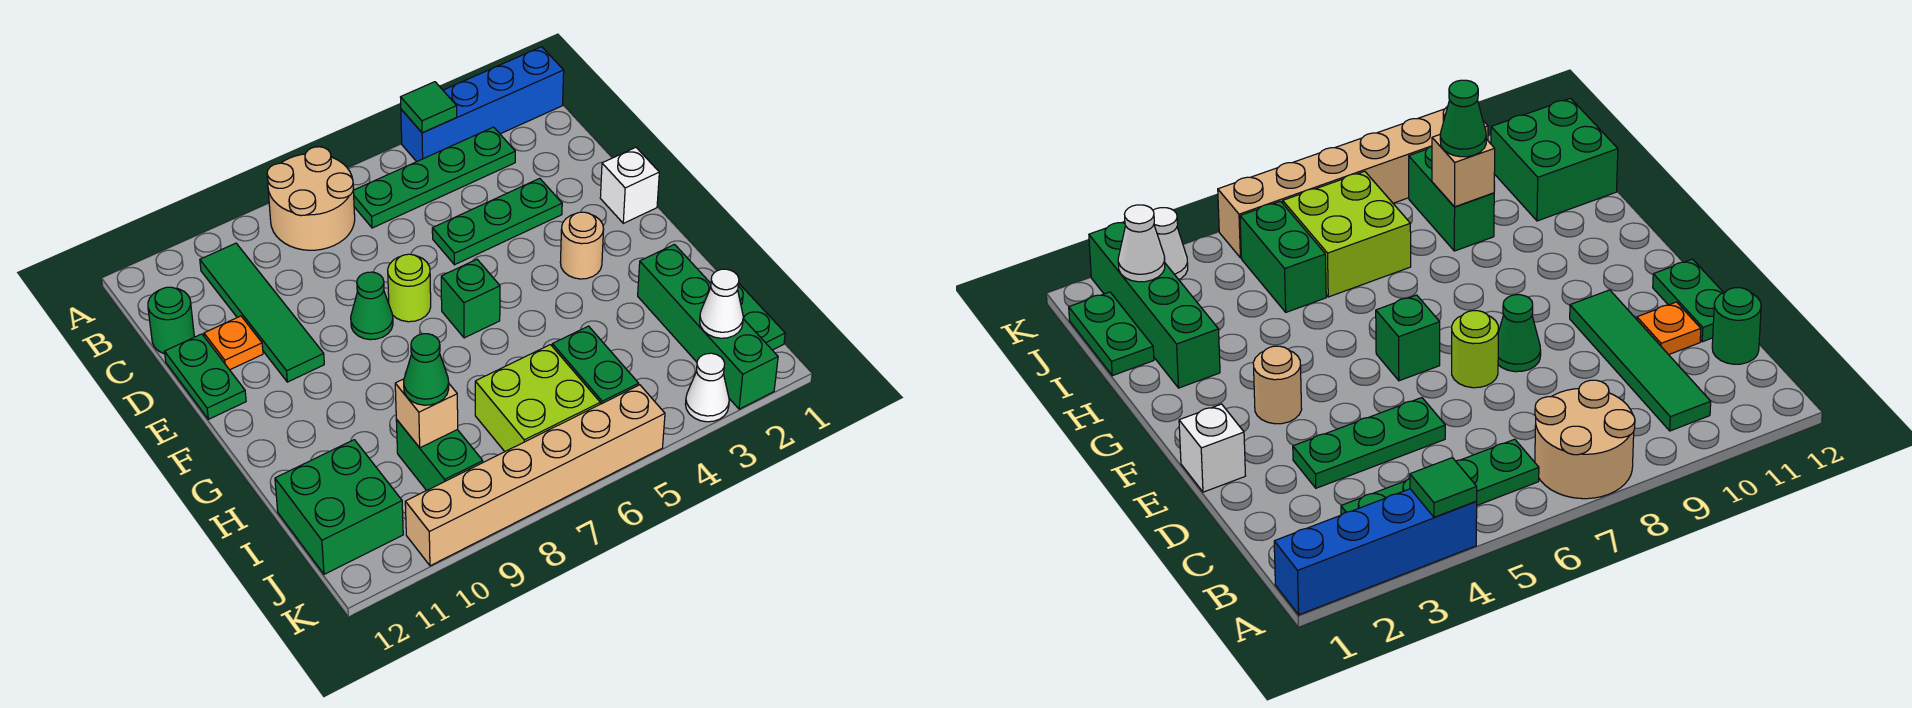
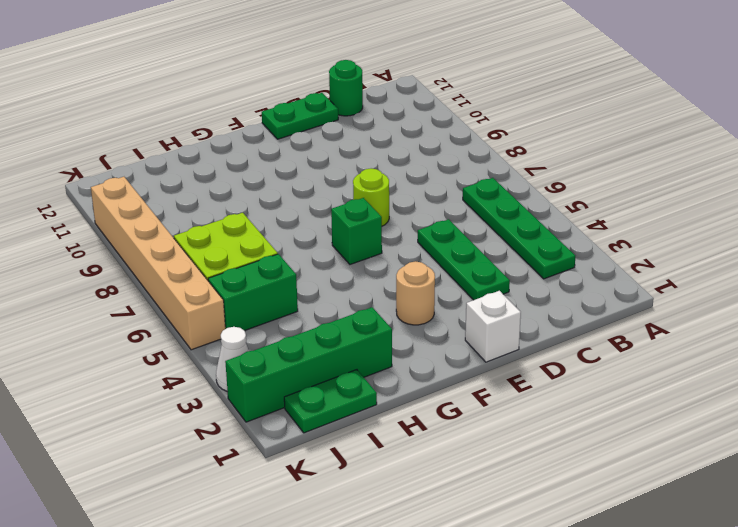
none -> blue brick A1:A4 level 1
none -> tan round brick A7:B8 level 1
none -> green tile B10:E10 level 1

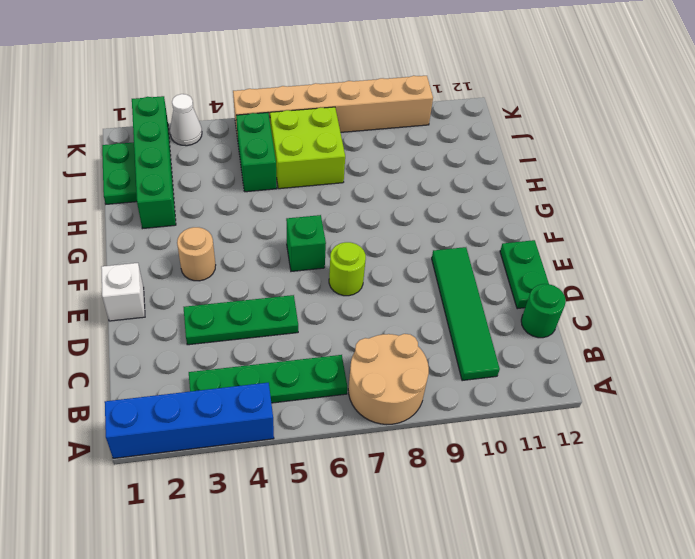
none -> orange plate D11 level 1
none -> green cone E8 level 1
none -> green brick I9:J9 level 1

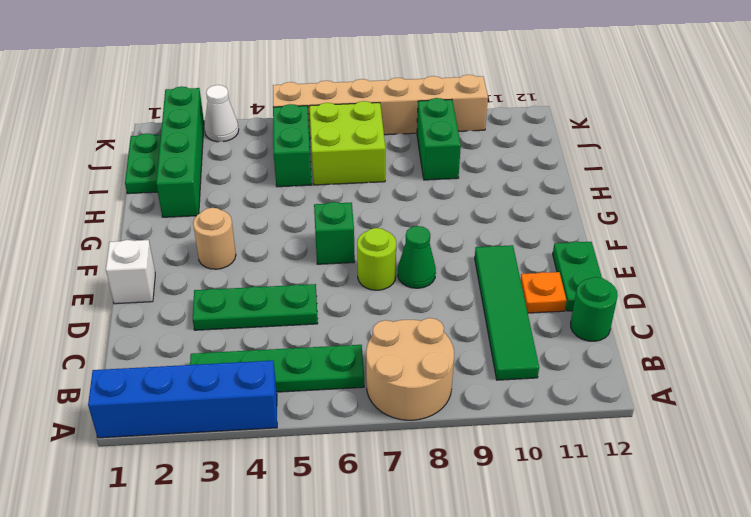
none -> green brick I11:J12 level 1
none -> green tile A4 level 2
none -> tan brick I9 level 2

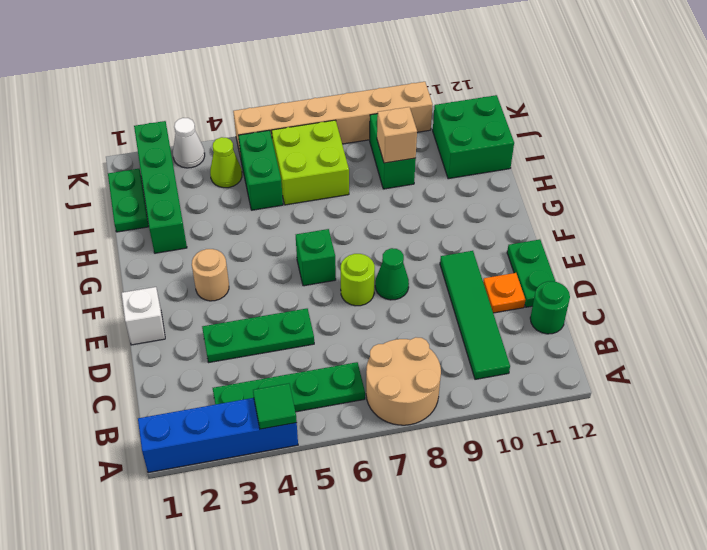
lime cone J4 level 1 -> none
none -> white cone J2 level 2
none -> green cone I9 level 3

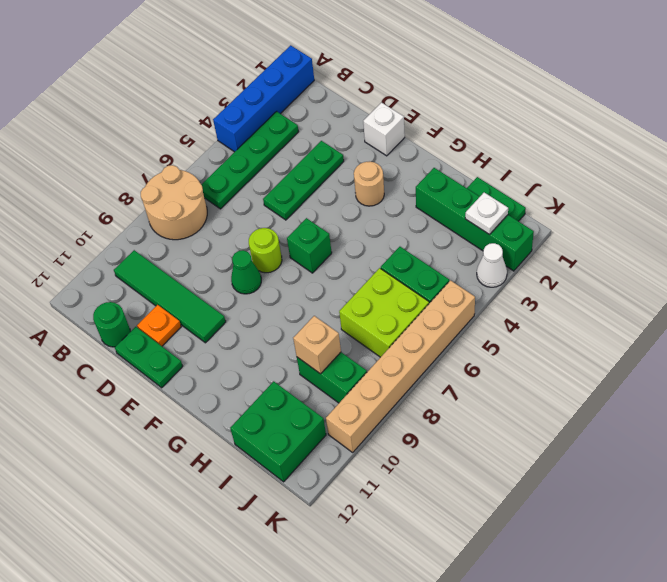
white plate J2 level 2 -> white cone J2 level 2
none -> green tile A4 level 2
none -> green cone I9 level 3

